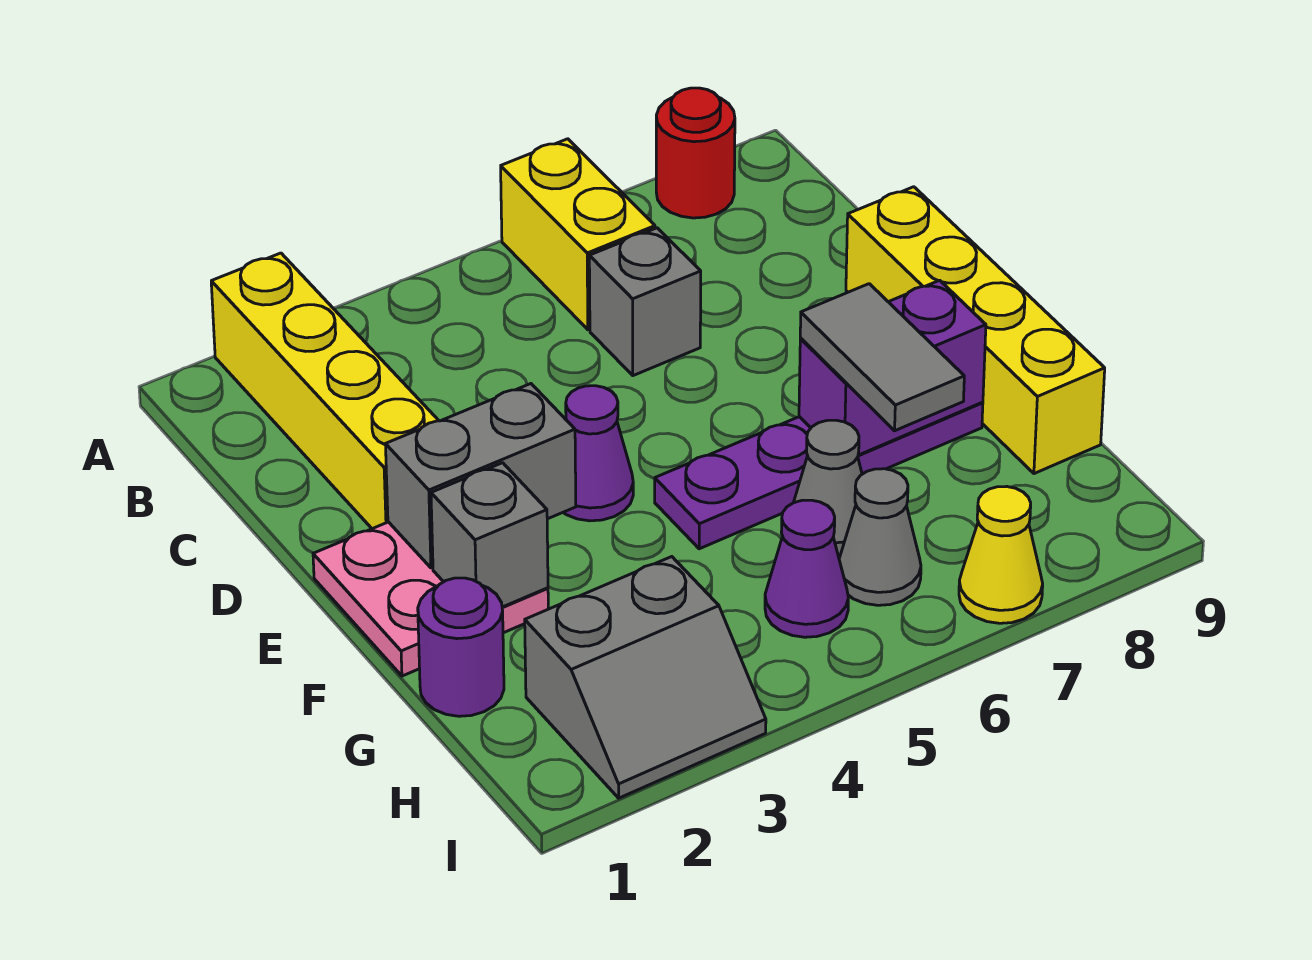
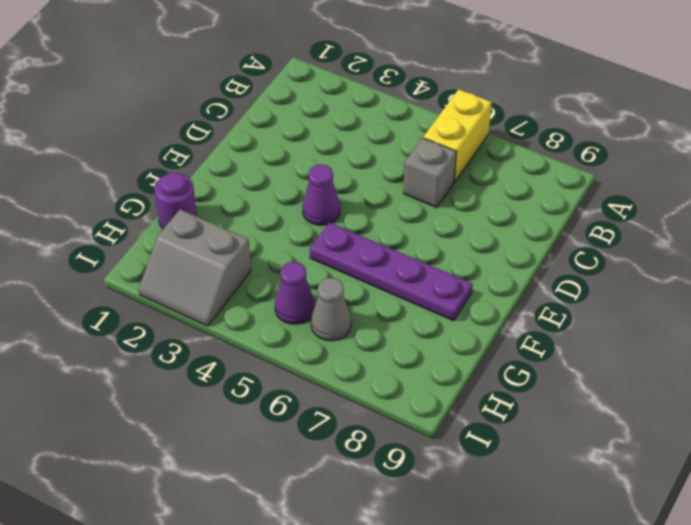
none -> yellow brick A2:D2 level 1
none -> red round brick A8 level 1
none -> yellow brick D9:G9 level 1

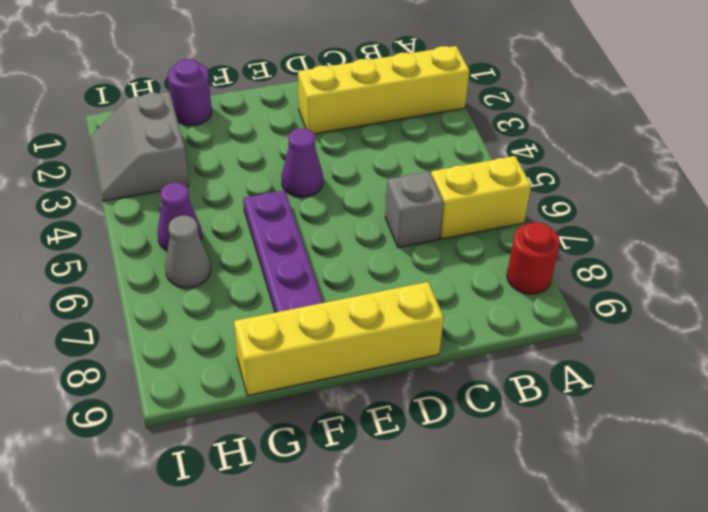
none -> pink plate E1:F2 level 1
none -> grey cone G6 level 1
none -> yellow cone I7 level 1

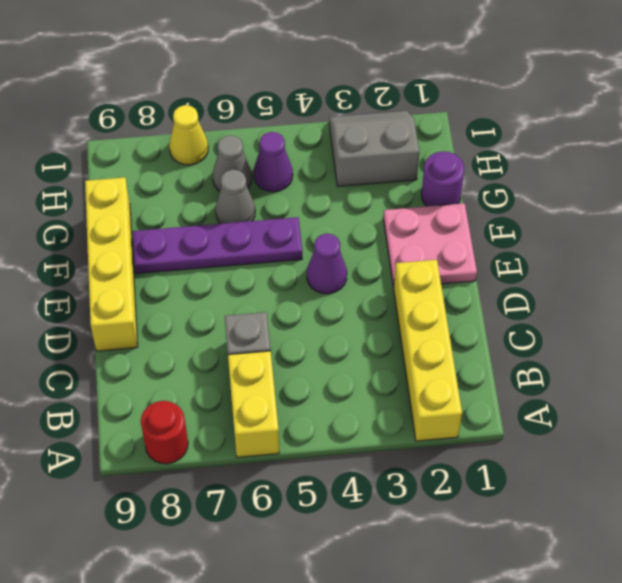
none -> grey brick E2:E3 level 2
none -> grey brick F2 level 2
none -> purple brick F7:F8 level 2

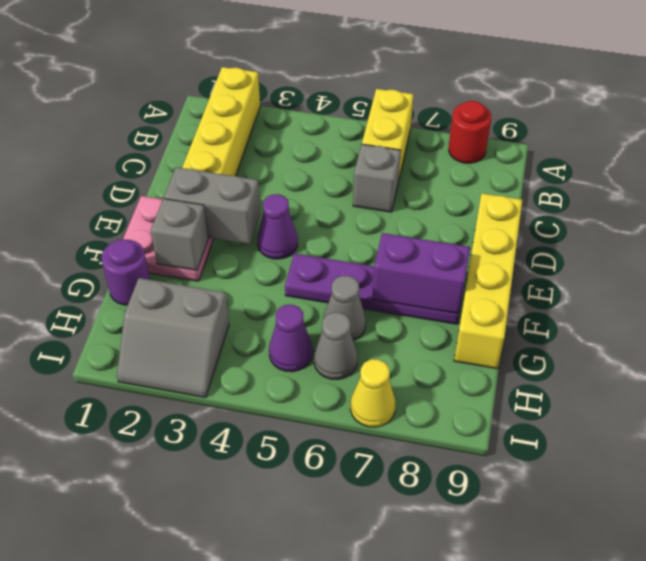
none -> grey tile F7:G7 level 3

